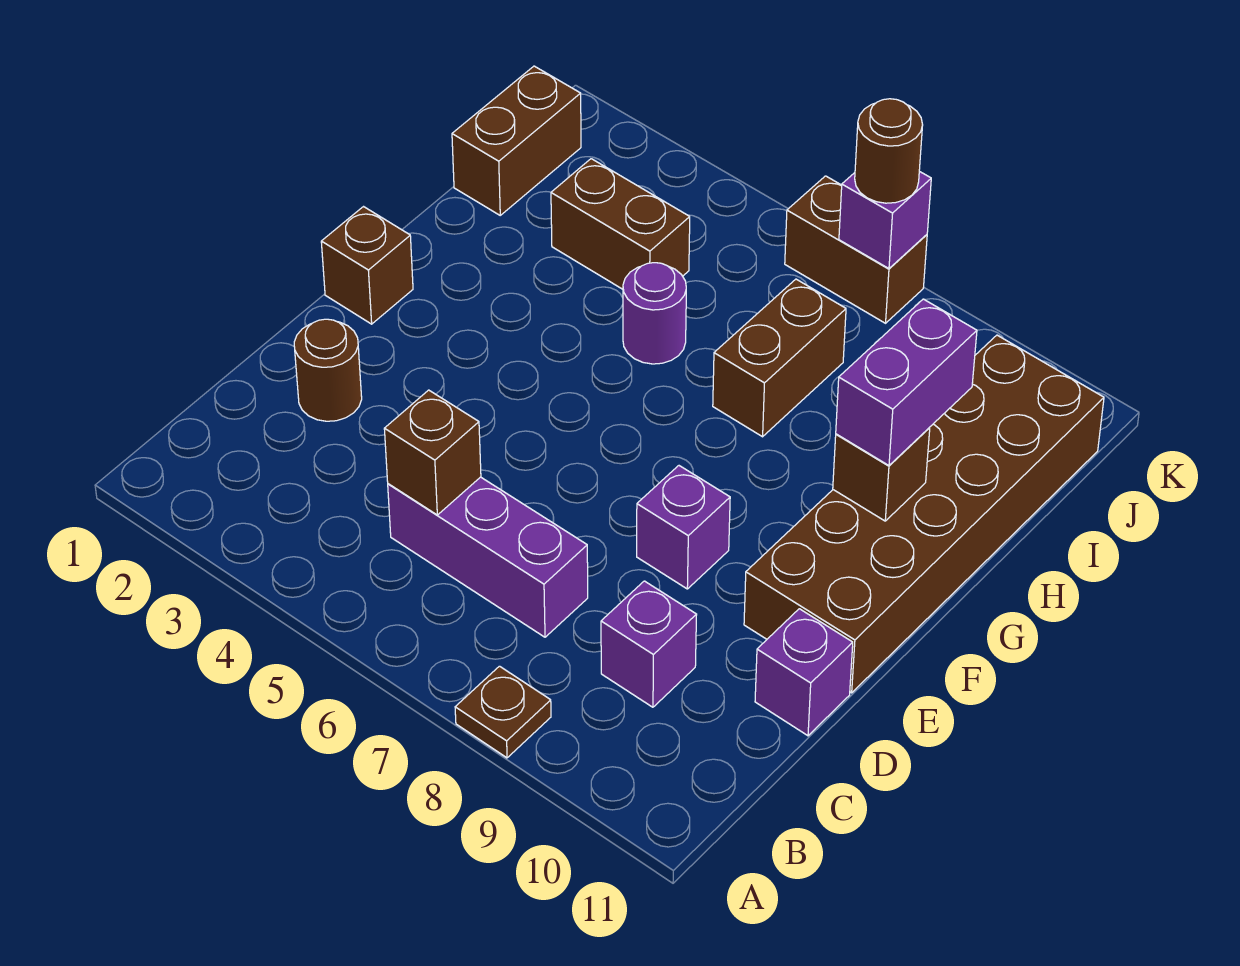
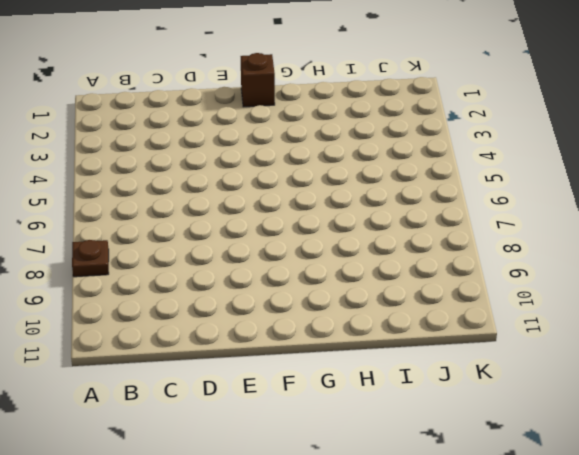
none -> purple brick C5:C7 level 1
none -> purple brick C9 level 1
none -> brown round brick D2 level 1

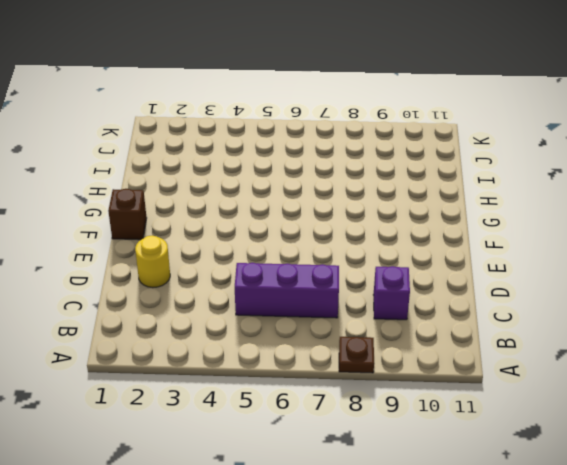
yellow round brick D2 level 1 -> brown round brick D2 level 1
none -> purple brick D11 level 1
none -> purple brick E8 level 1
none -> brown brick E10:J11 level 1

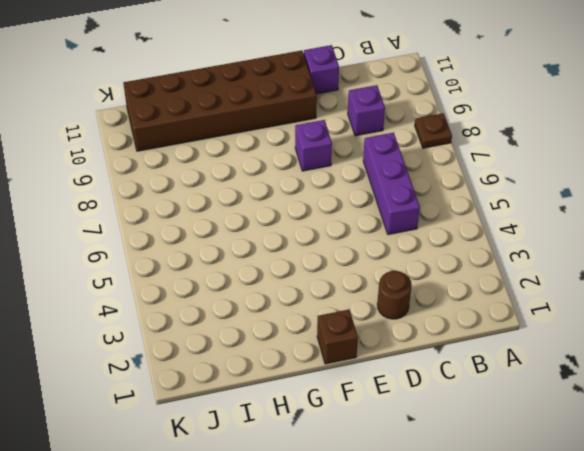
none -> purple round brick H5 level 1
none -> brown brick H7:I7 level 1
none -> brown brick I1:J1 level 1

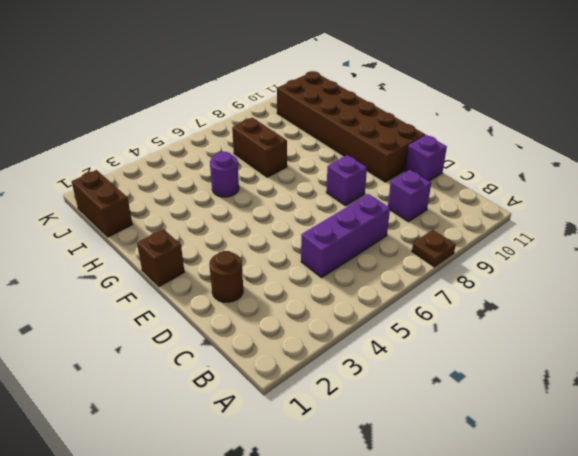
none -> brown brick I3:I4 level 1
none -> brown brick K6:K7 level 1
none -> brown brick C5 level 2

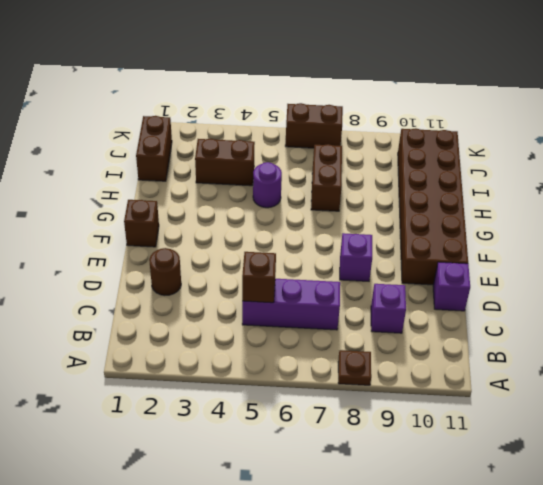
none -> brown brick G10 level 2
none -> purple brick K7 level 2
none -> purple brick G10:H10 level 3

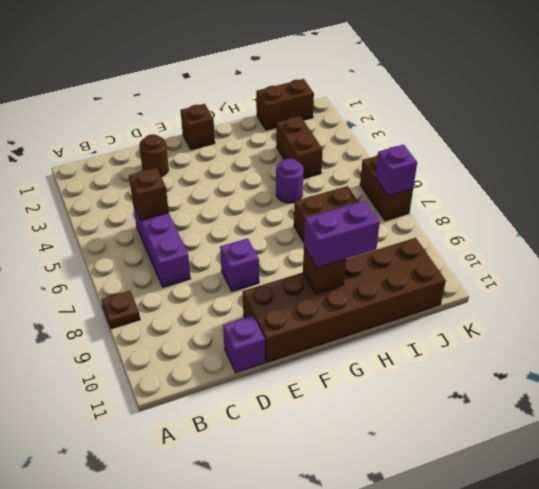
none -> purple brick C9 level 1
none -> brown round brick K7 level 3

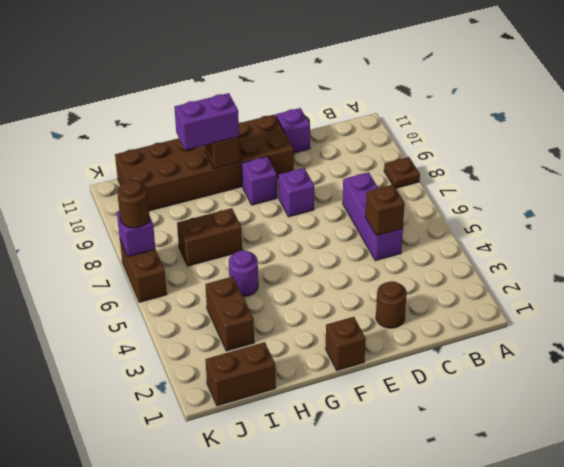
purple brick F9 level 1 -> purple brick C9 level 1

